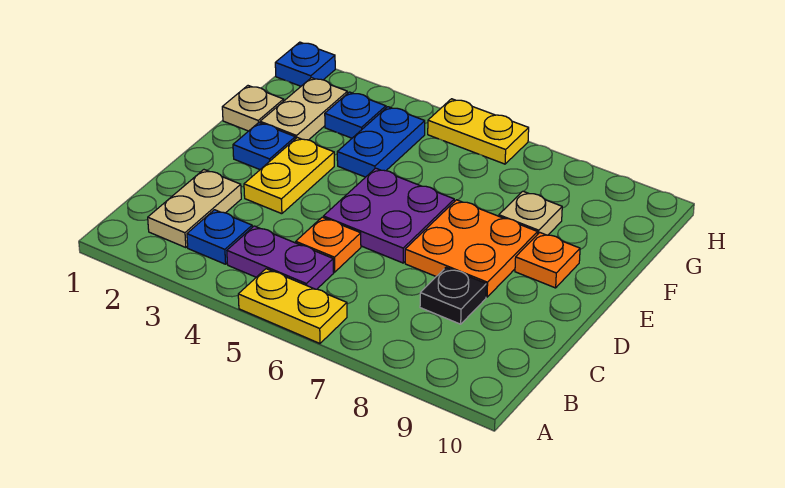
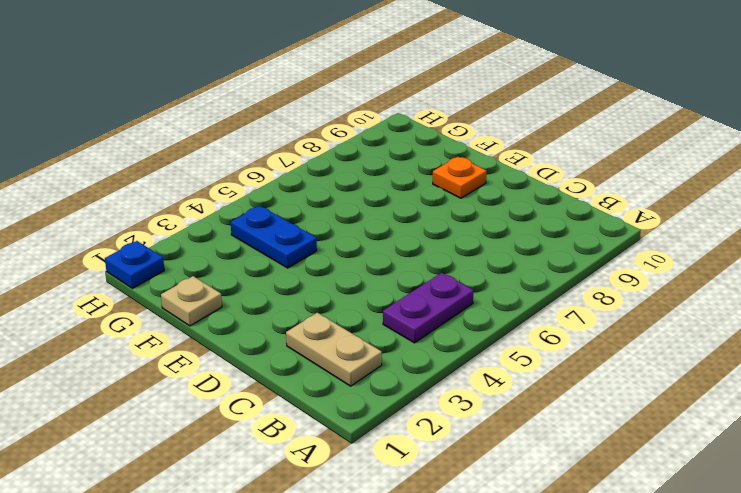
none -> yellow plate A5:A6 level 1
none -> blue plate B3 level 1
none -> orange plate C5 level 1

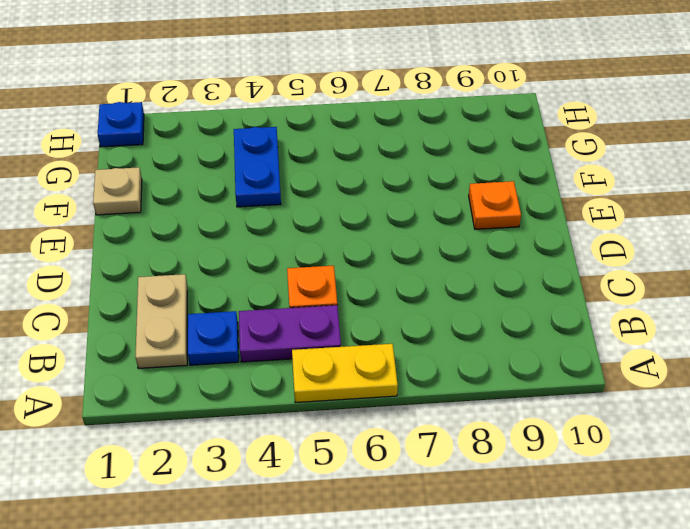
none -> black plate C8 level 1
none -> yellow plate D3:E3 level 1
none -> purple plate D5:E6 level 1

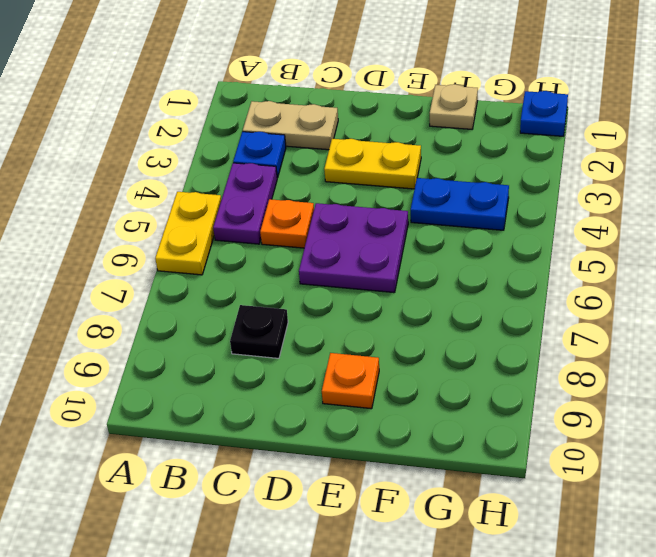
none -> orange plate D7:E8 level 1
none -> blue plate E2 level 1
none -> tan plate F2:G2 level 1

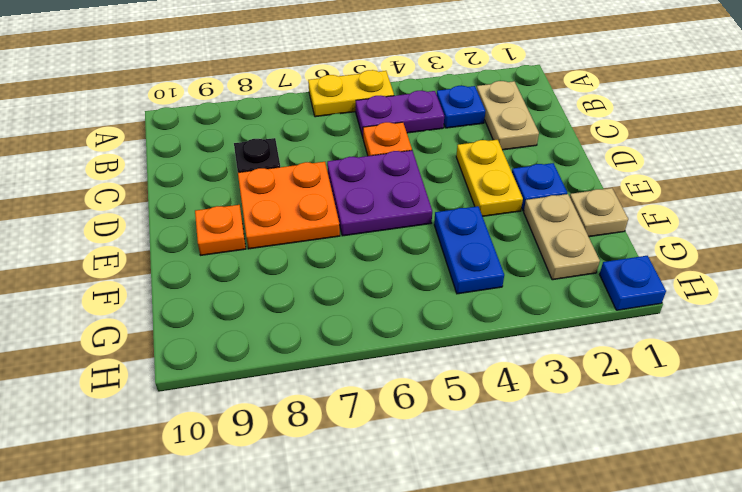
none -> tan plate F8 level 1
none -> blue plate G3 level 1
none -> yellow plate H5:H6 level 1

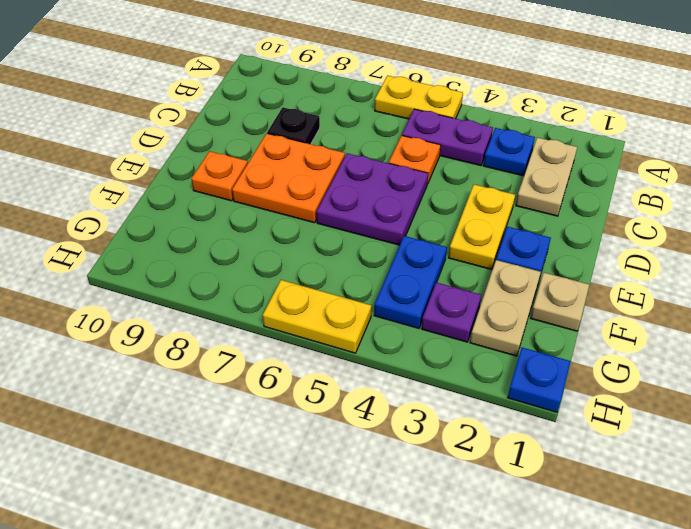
purple plate G3 level 1 -> blue plate G3 level 1
none -> tan plate F8 level 1

